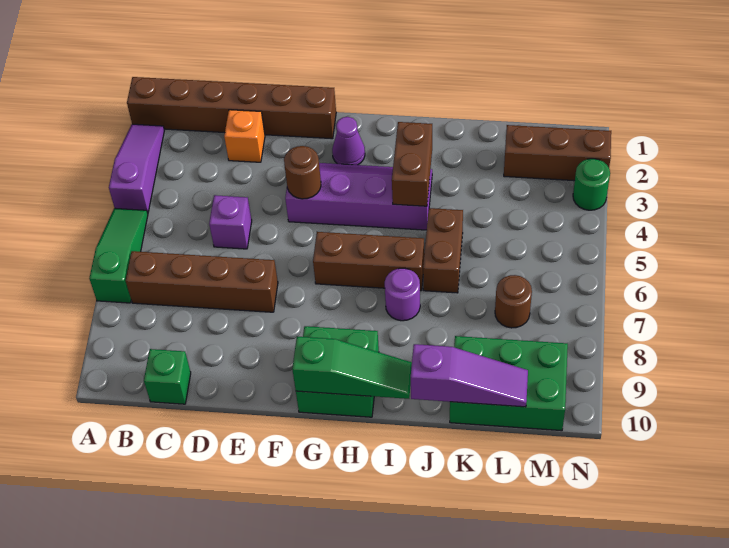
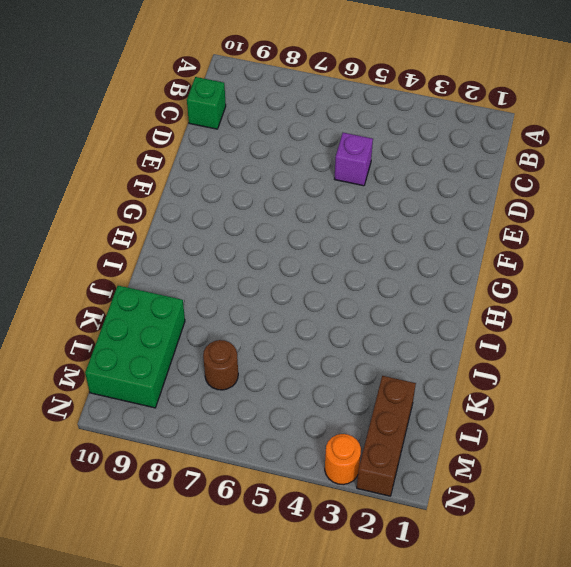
orange round brick N3 level 1 -> green round brick N3 level 1
none -> brown brick A1:F1 level 1
none -> purple slope A2:A4 level 1 top 4
none -> green slope A5:A7 level 1 top 7

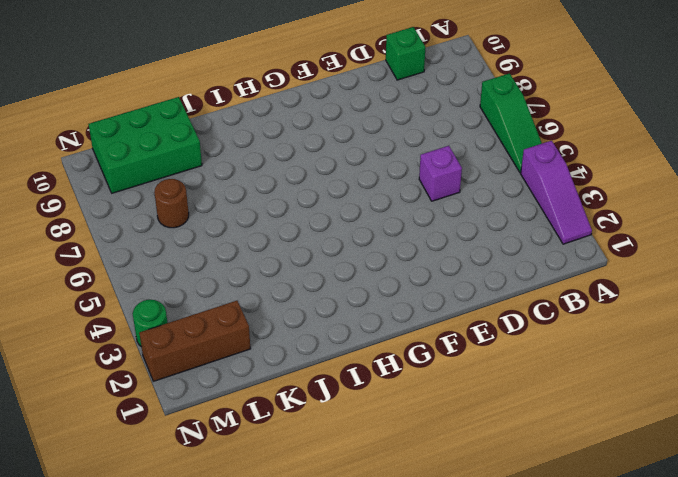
none -> brown brick A1:F1 level 1
none -> brown brick B7:E7 level 1
none -> orange brick D2 level 1

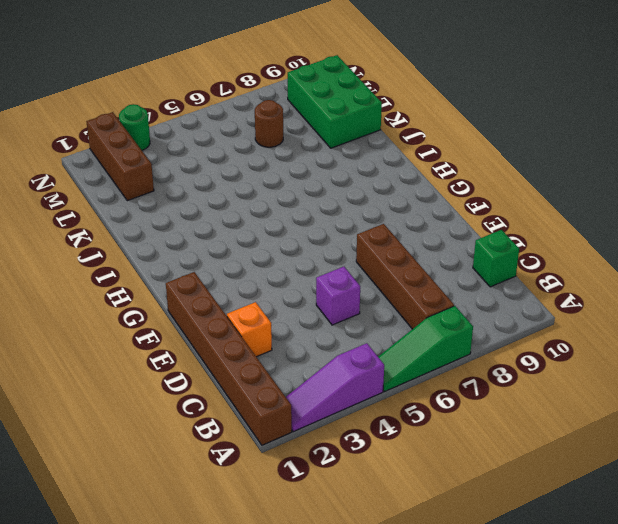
none -> purple slope F3:I4 level 1 top 4
none -> purple cone G2 level 1
none -> brown brick G6:I6 level 1

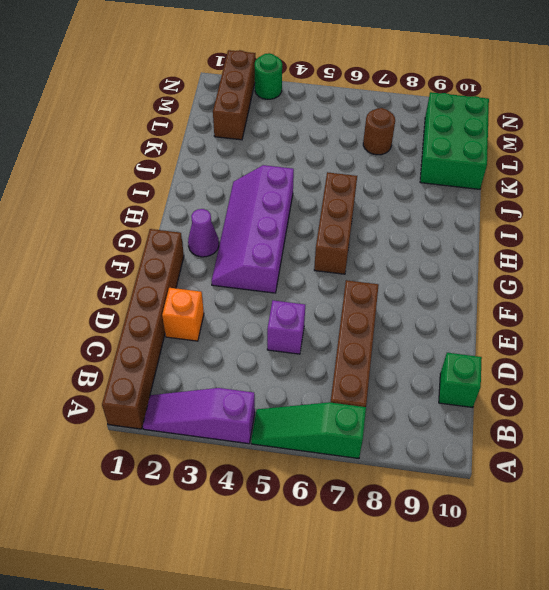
none -> green brick G9:H10 level 1
none -> purple round brick I7 level 1
none -> brown brick J5:J6 level 1

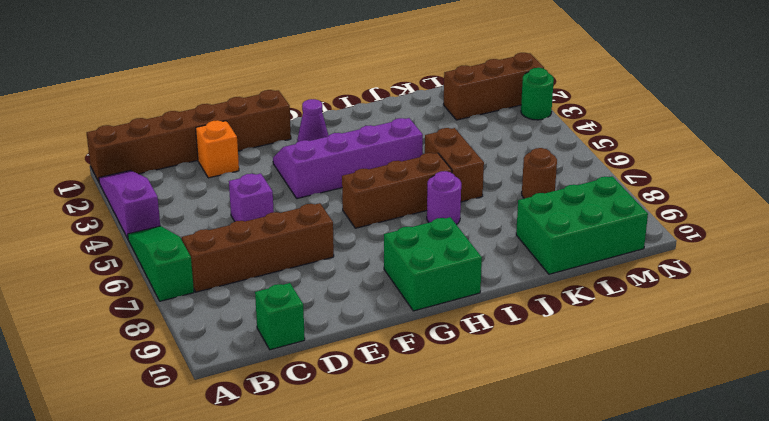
none -> brown round brick F4 level 2
none -> green slope G10:I10 level 2 top G
none -> brown brick I3:I4 level 2

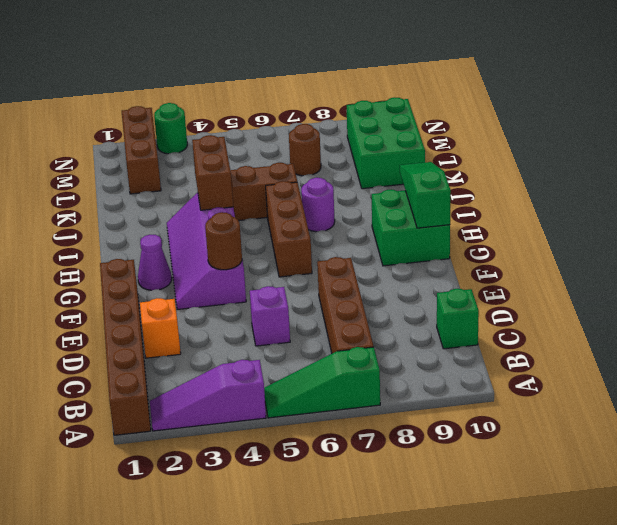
brown brick I4:J4 level 2 -> brown brick I3:I4 level 2
none -> purple slope J10:L10 level 2 top J

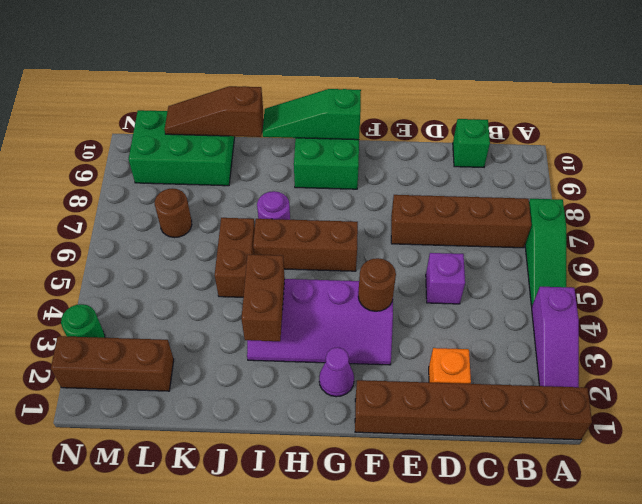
brown slope J10:L10 level 2 top J -> purple slope J10:L10 level 2 top J

